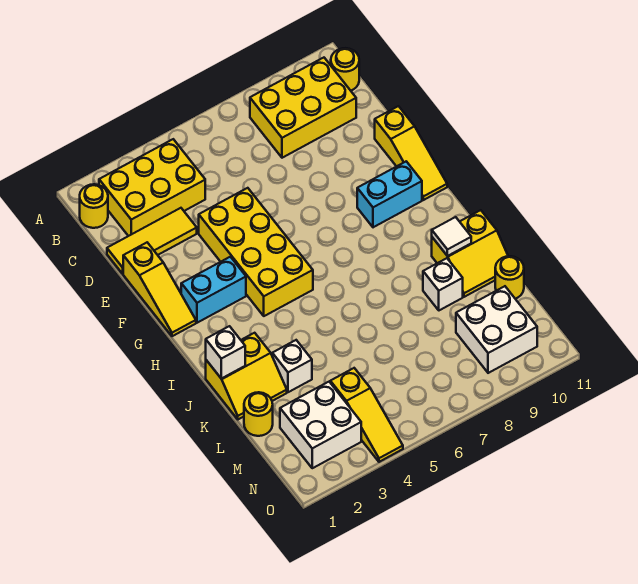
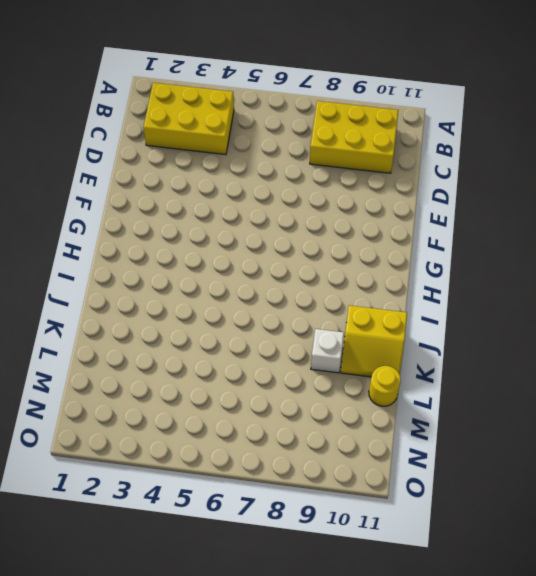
none -> yellow round brick B1 level 1
none -> yellow round brick B11 level 1
none -> yellow tile D1:D3 level 1

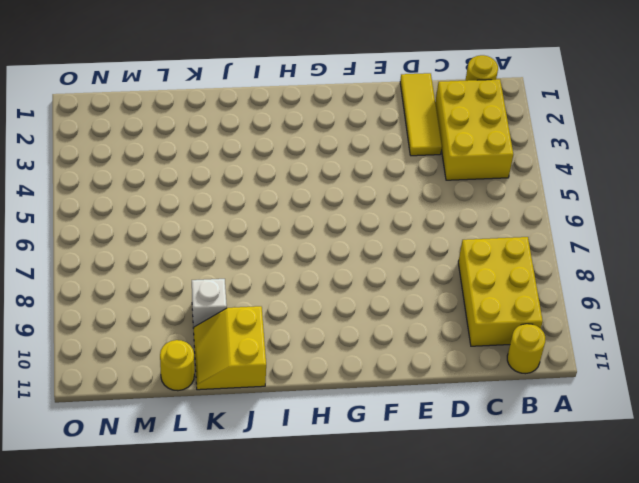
none -> yellow slope E1:G1 level 1 top E
none -> yellow brick E4:H5 level 1
none -> yellow slope E11:G11 level 1 top E

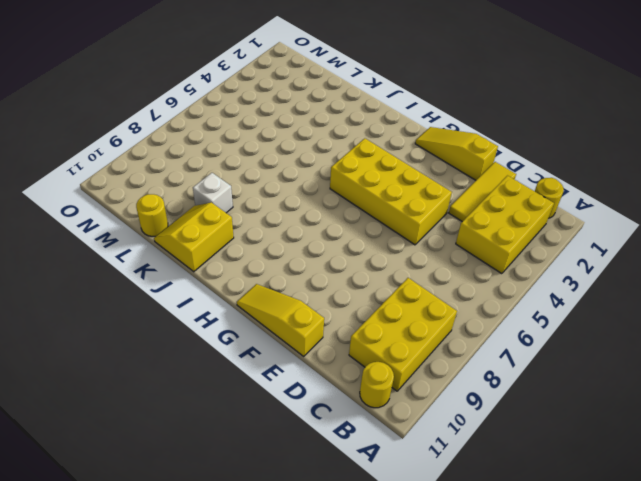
none -> cyan brick G2:G3 level 1
none -> cyan brick G9:G10 level 1
none -> yellow slope J1:K2 level 1 top J

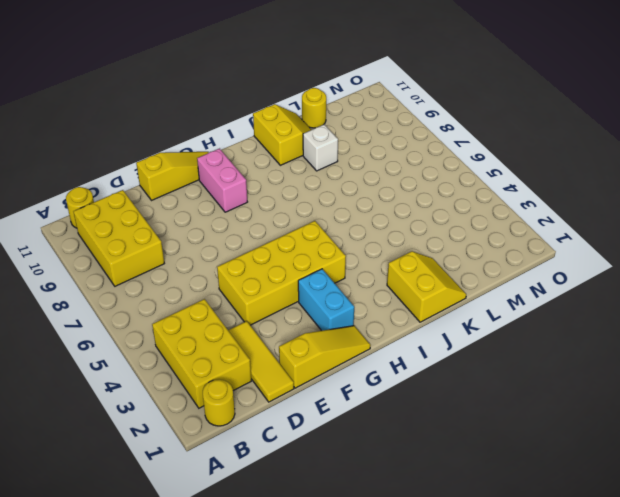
pink brick G9:G10 level 1 -> cyan brick G9:G10 level 1
none -> white brick K3 level 1
none -> yellow round brick L1 level 1
none -> white brick M2:N3 level 1

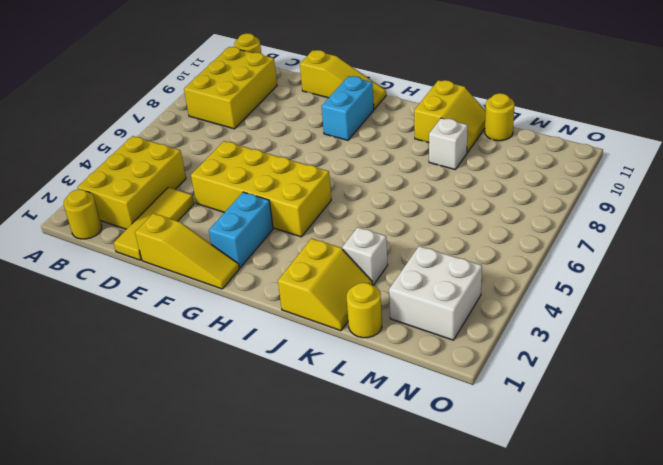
none -> yellow slope M4:O4 level 1 top M
none -> white brick M9:N10 level 1
none -> white brick J1 level 2

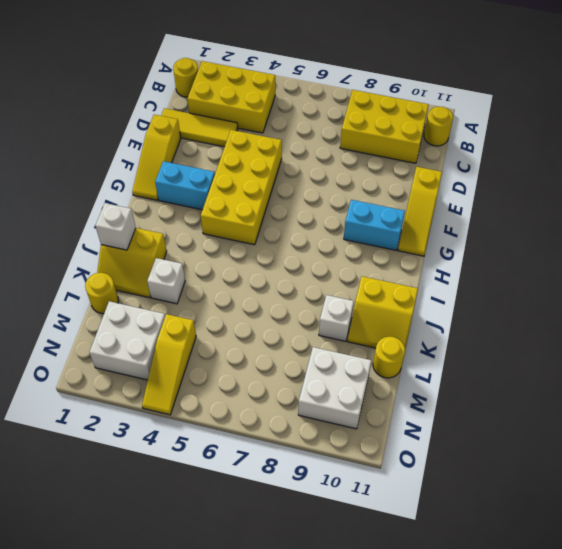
none -> white tile J10 level 2

